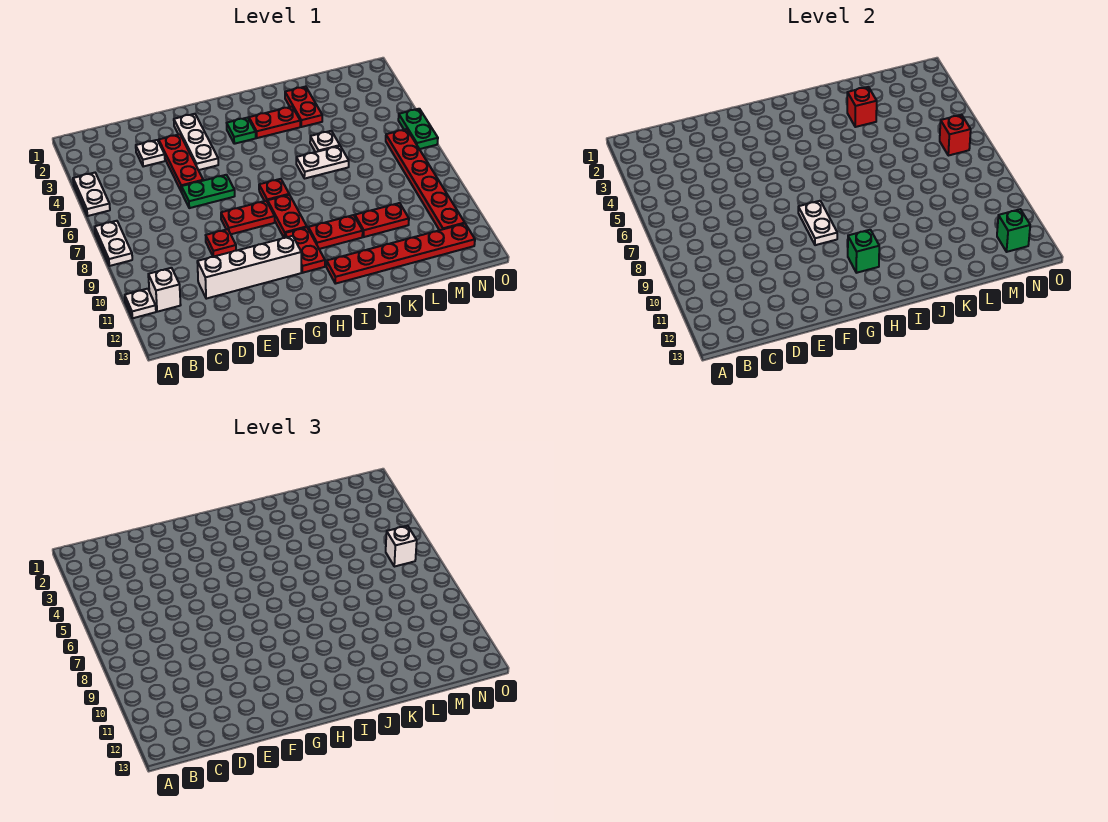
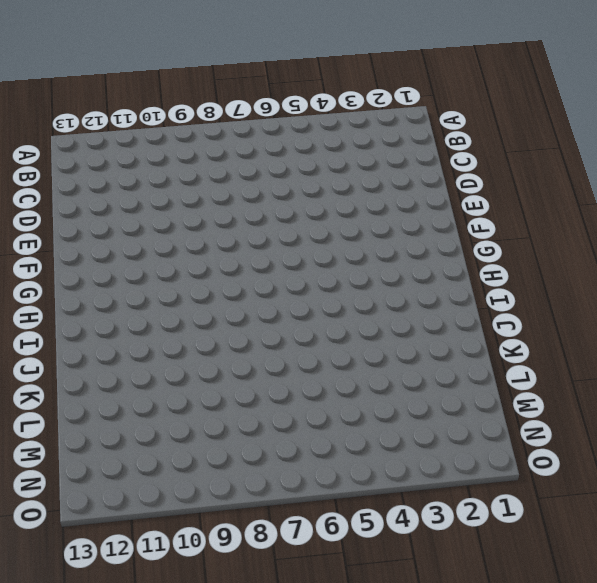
none -> white plate A4:A5 level 1
none -> white plate A7:A8 level 1
none -> white plate A11 level 1
none -> white brick B11 level 1

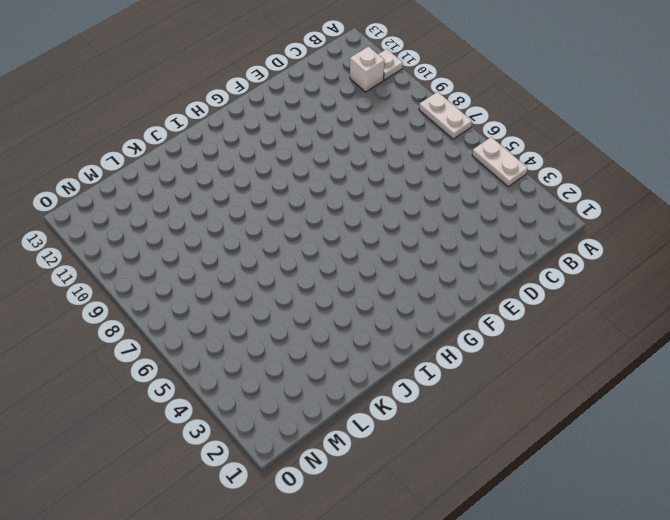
none -> white plate D3 level 1
none -> white brick D11:G11 level 1
none -> red plate E3:E5 level 1
none -> green plate E6:F6 level 1

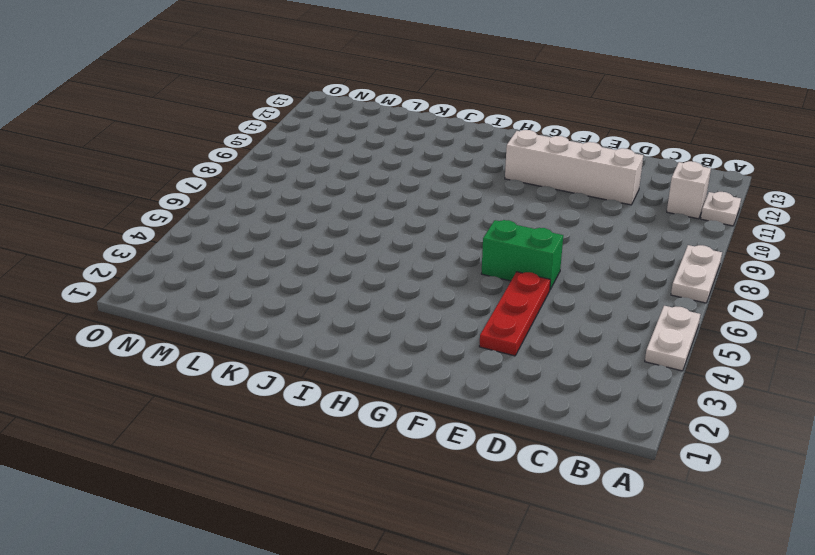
green brick E6:F6 level 1 -> green plate E6:F6 level 1
none -> white plate D3 level 1
none -> red plate E9 level 1
none -> white plate F2:F4 level 1
none -> red plate F8:G8 level 1

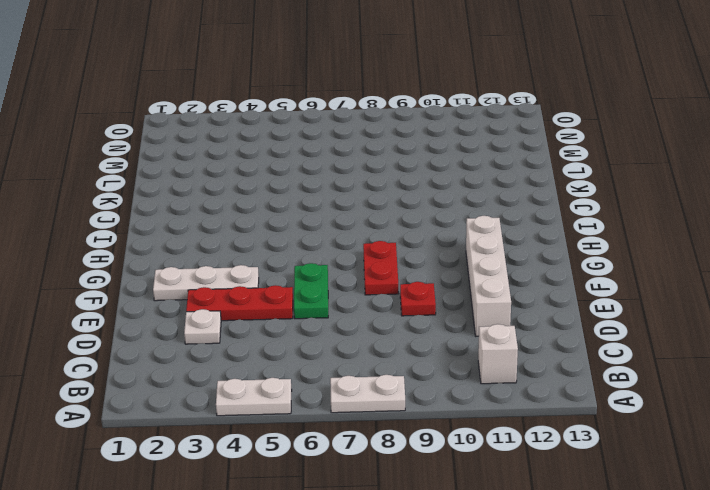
none -> white plate A11 level 1
none -> green plate H3 level 1
none -> red plate H7 level 1
none -> red plate H8:H9 level 1

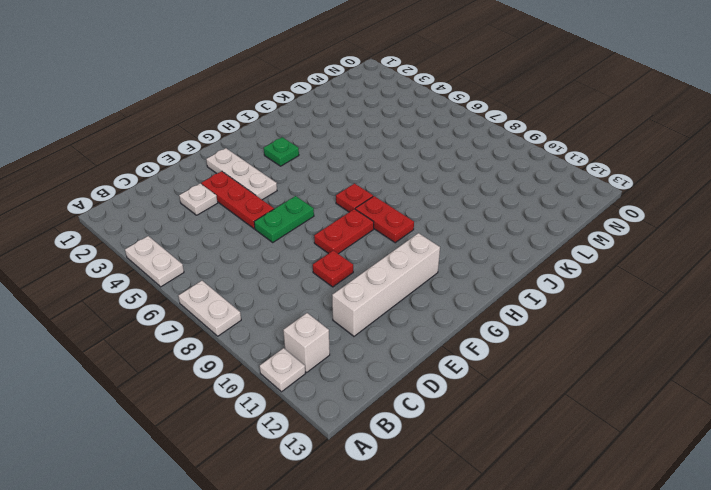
none -> red plate H10:H11 level 1
none -> red plate I3:J3 level 1
none -> red plate I10:J10 level 1
none -> red plate I12:N12 level 1

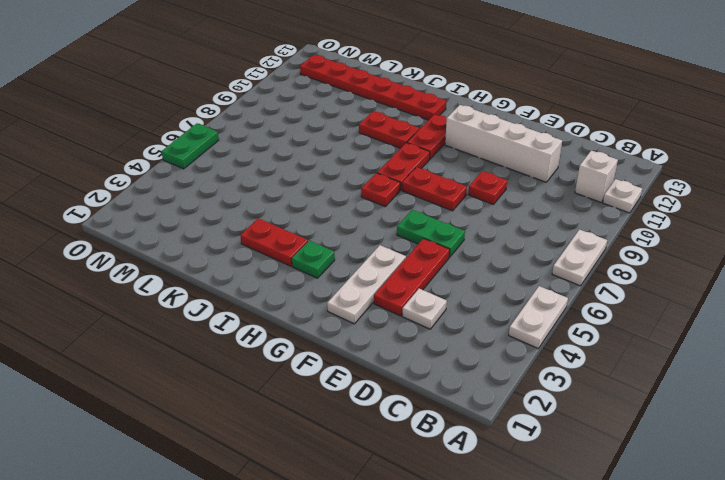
none -> white plate J6:K6 level 1
none -> red plate K2:K3 level 1
none -> white plate K5 level 1
none -> red plate K10:L10 level 1

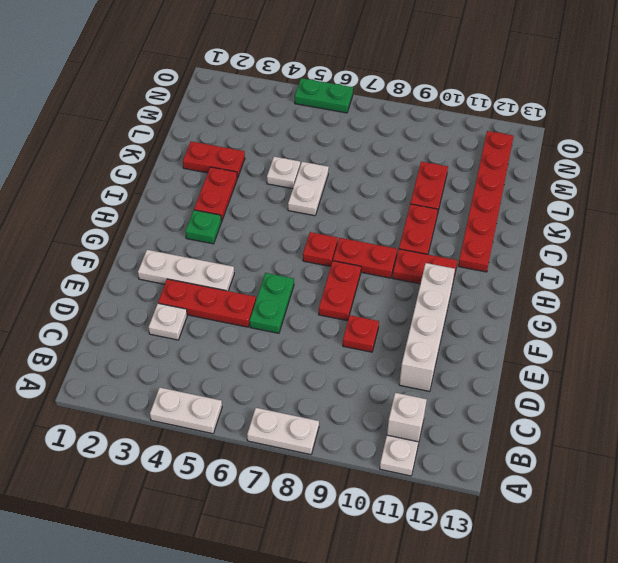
none -> red plate N6:N11 level 1
none -> white plate G8:G9 level 2
none -> green brick H11 level 2
none -> red brick K3 level 2

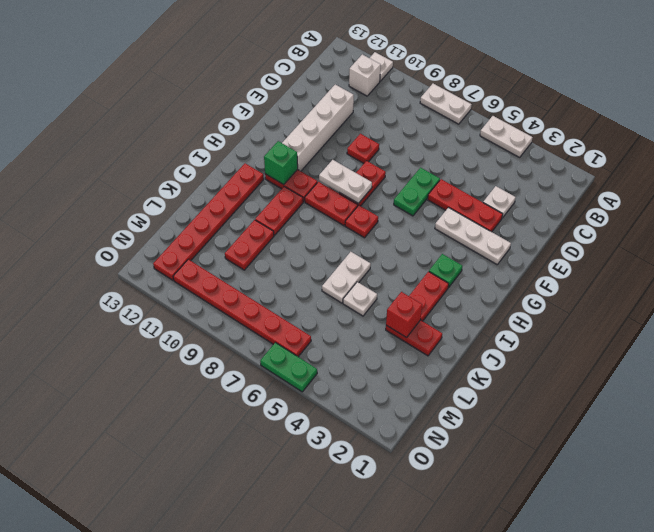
none -> red brick N6 level 2
none -> green brick N12 level 2
none -> white brick N6 level 3

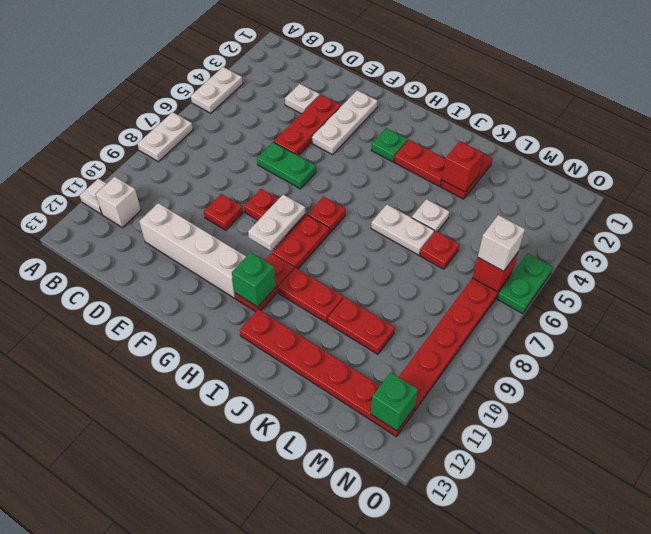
red plate L6 level 1 -> none

